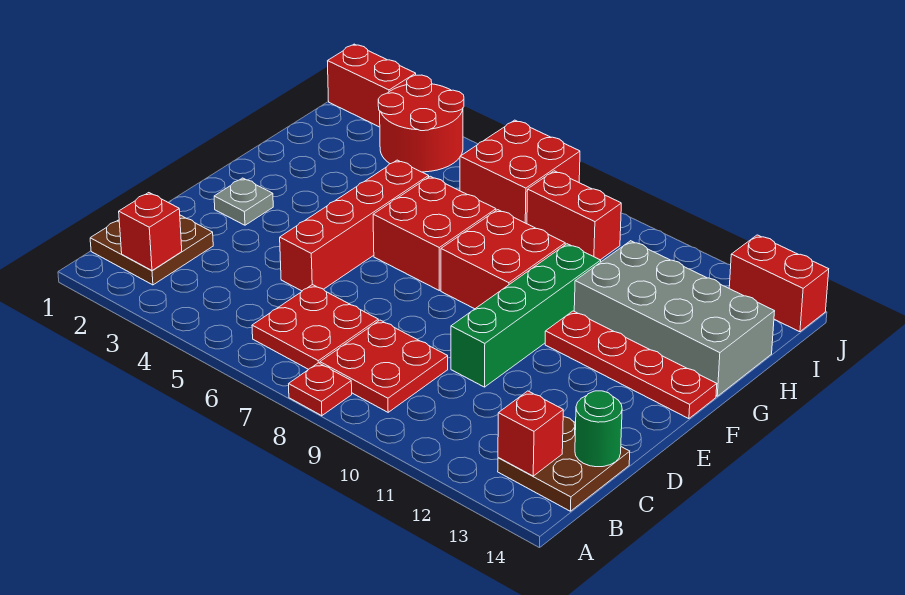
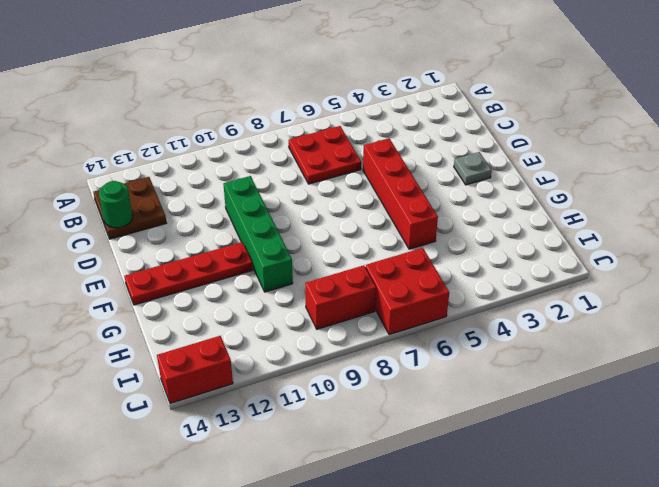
none -> red plate A8 level 1
none -> brown plate B1:C2 level 1
none -> red plate B8:C9 level 1

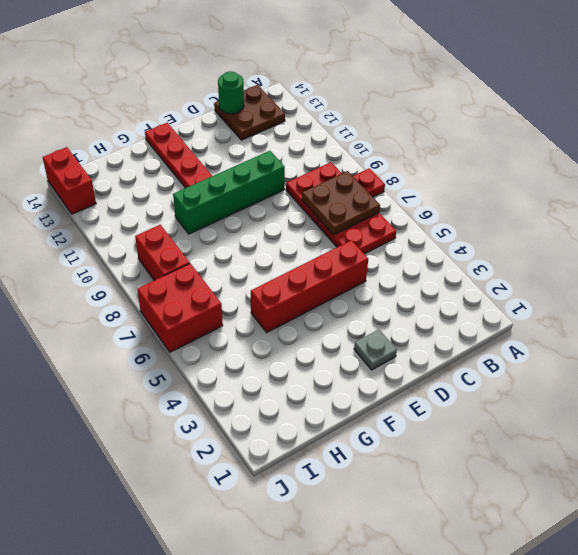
brown plate B7:C8 level 2 -> brown plate B1:C2 level 1
none -> red brick F6:G7 level 1
none -> red brick F8:G9 level 1
none -> grey brick G11:H14 level 1

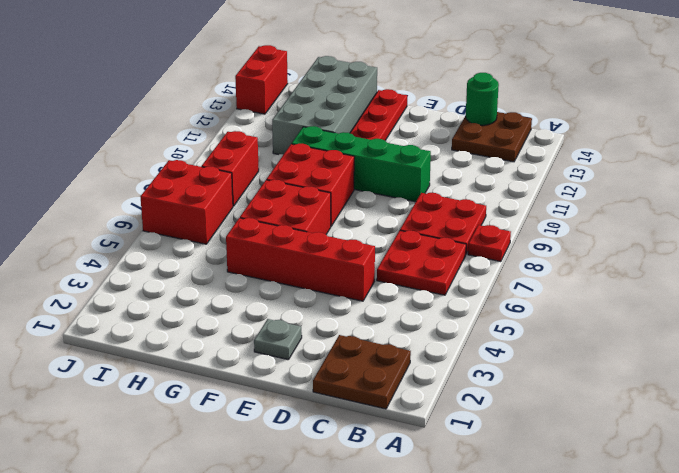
none -> red round brick I3:J4 level 1
none -> red brick J1:J2 level 1
none -> red brick B2 level 2

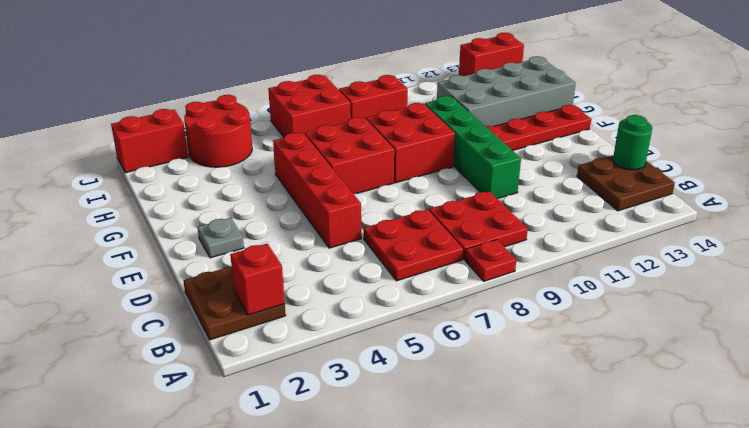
none -> red brick B13 level 2

